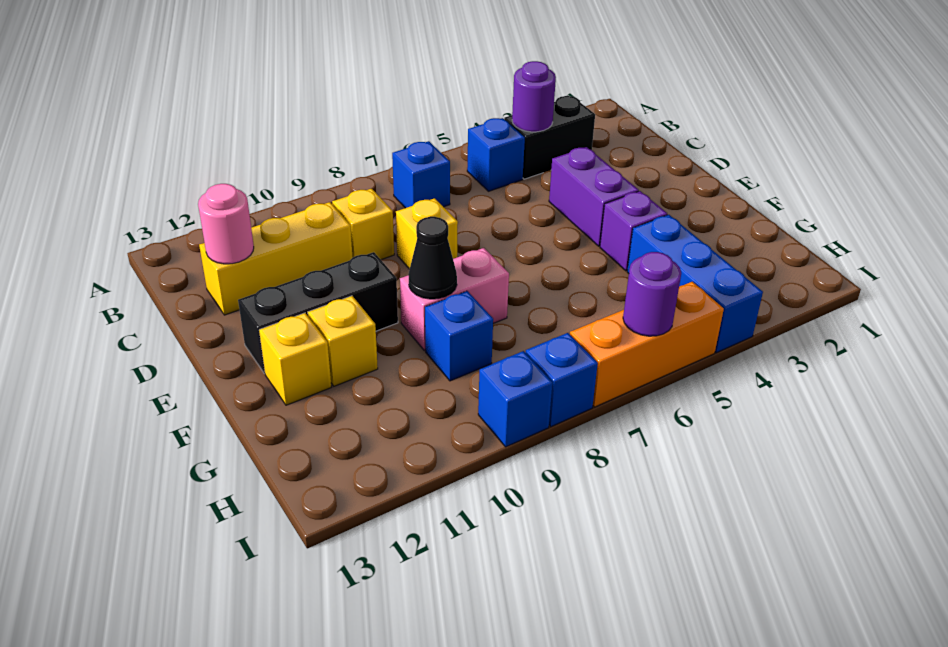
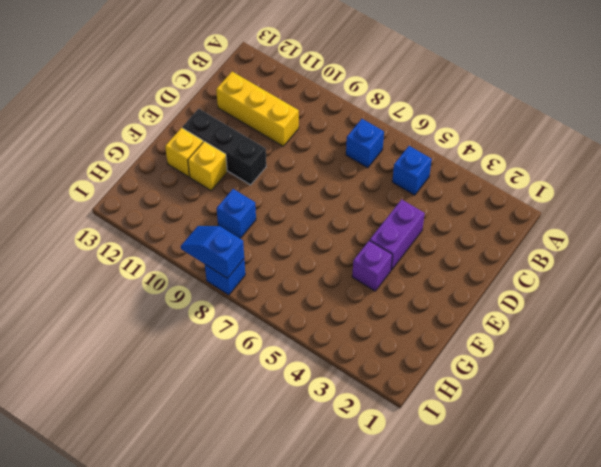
blue slope I8:I9 level 2 top 8 -> none
none -> black brick B3:B4 level 1
none -> yellow brick C9 level 1
none -> yellow brick D8 level 1

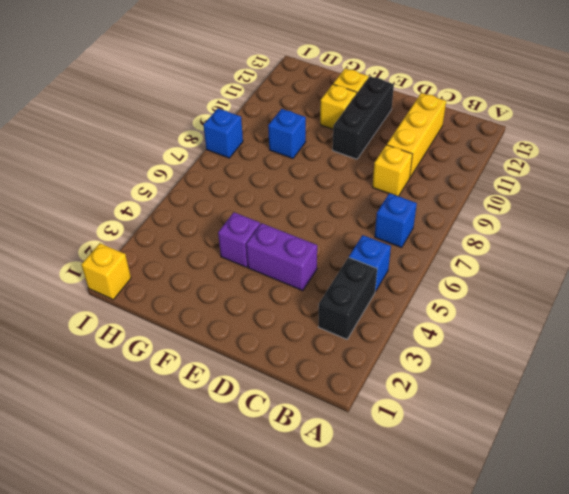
yellow brick I1 level 1 -> yellow brick D8 level 1
none -> pink brick F8:F9 level 1
none -> blue brick G4:I4 level 1
none -> orange brick I5:I7 level 1

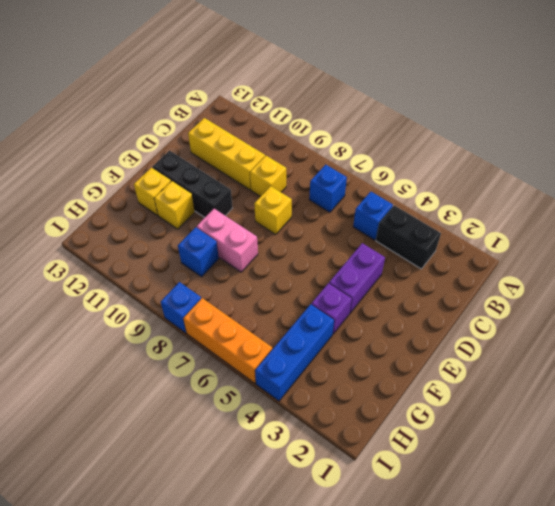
none -> blue brick I9 level 1
none -> purple round brick B4 level 2
none -> pink round brick C12 level 2

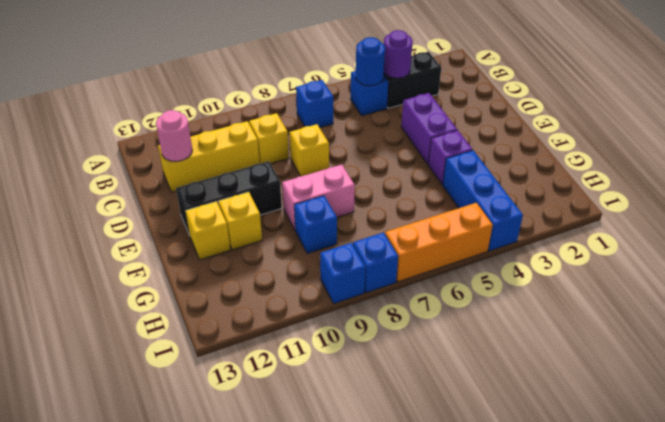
blue round brick B5 level 2 -> none
none -> black cone F9 level 2
none -> purple round brick I6 level 2

